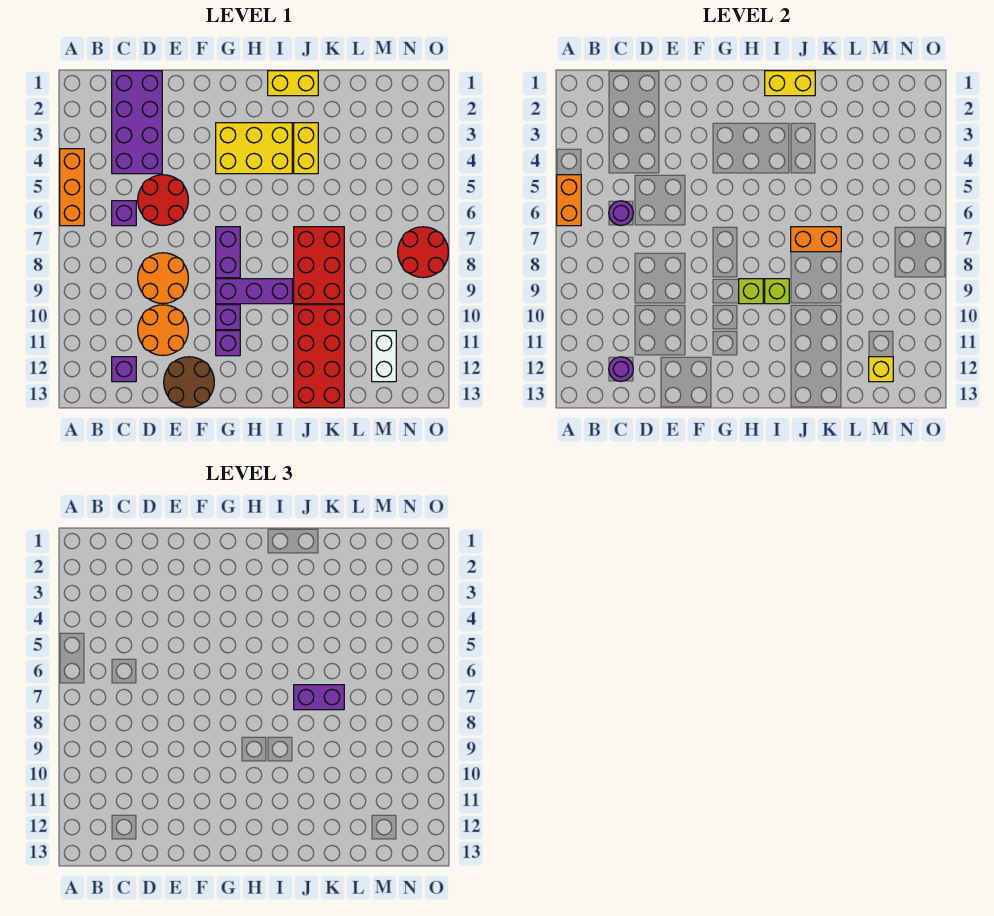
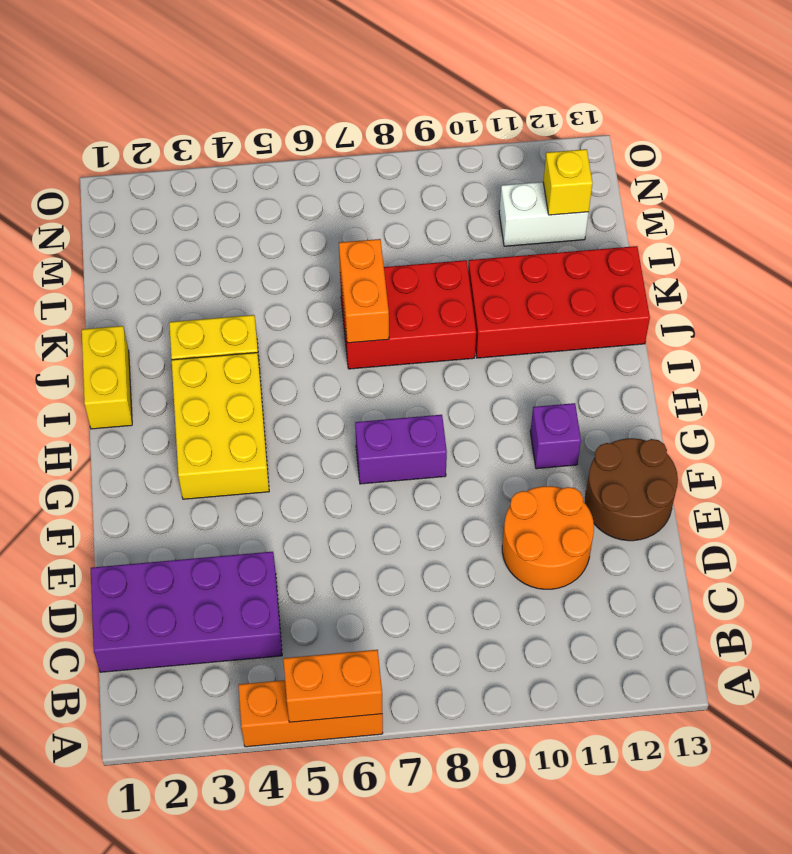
none -> purple brick C6 level 1
none -> purple brick C12 level 1
none -> red round brick D5:E6 level 1

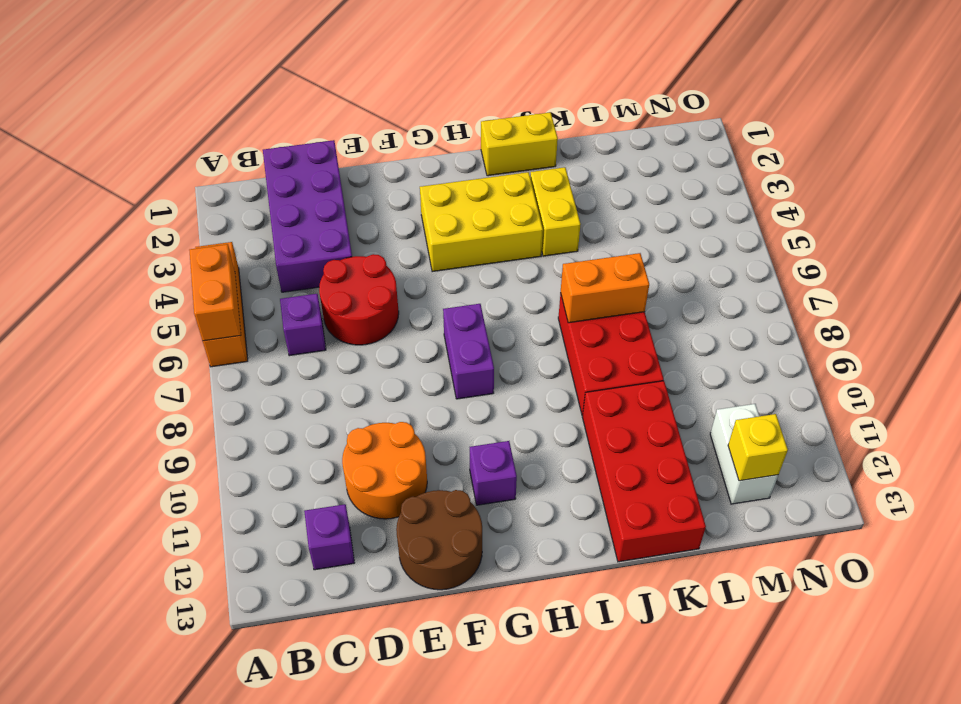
none -> orange round brick D8:E9 level 1
none -> purple brick G9:I9 level 1
none -> purple brick G10 level 1

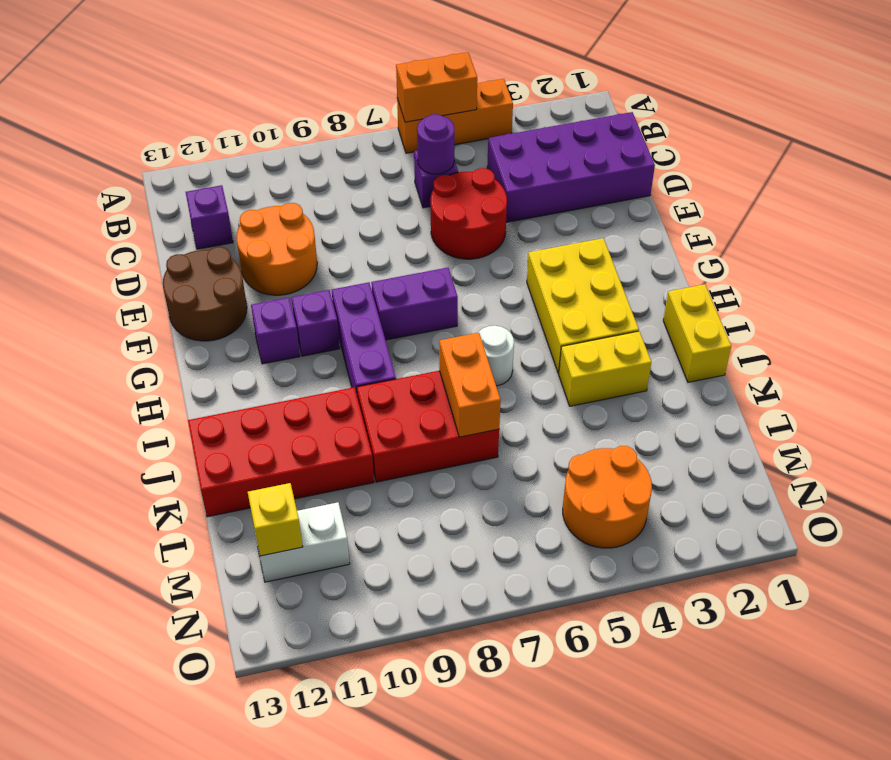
white round brick I6 level 1 -> none
orange round brick M4:N5 level 1 -> orange round brick D8:E9 level 1
none -> red round brick N7:O8 level 1
none -> purple round brick C12 level 2
none -> lime brick H9 level 2

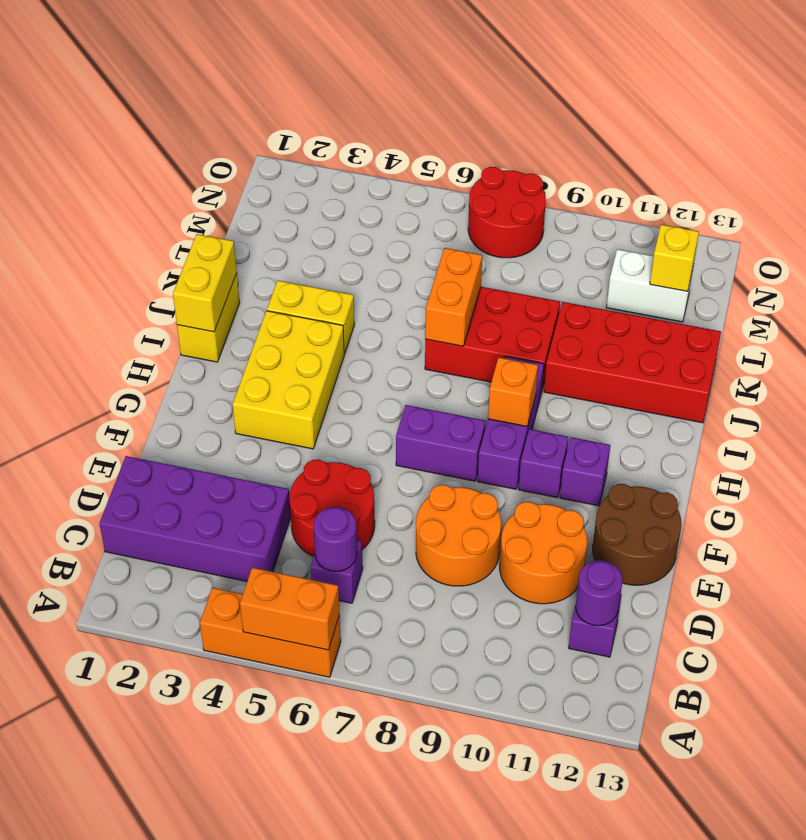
orange brick H9 level 2 -> lime brick H9 level 2
none -> lime brick I9 level 2
none -> purple brick J7:K7 level 3

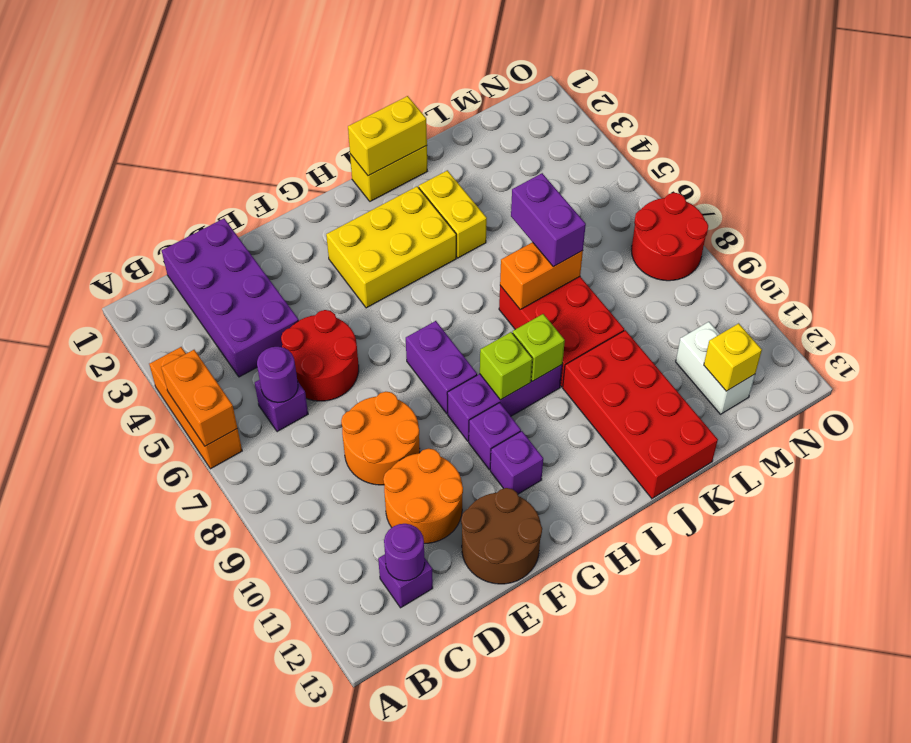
purple brick K6:K7 level 3 -> purple brick J7:K7 level 3

